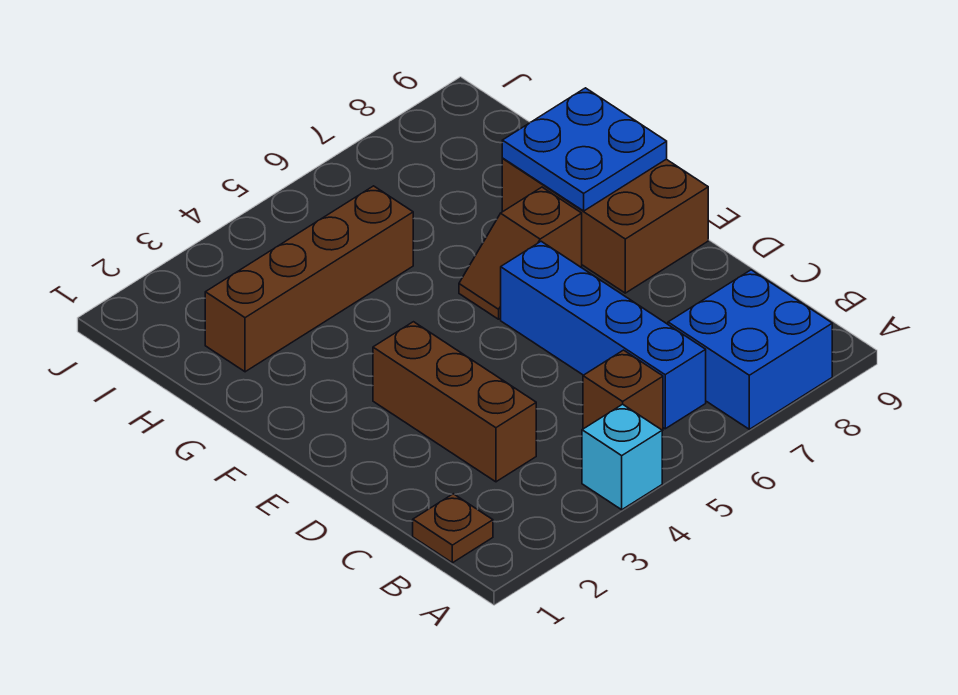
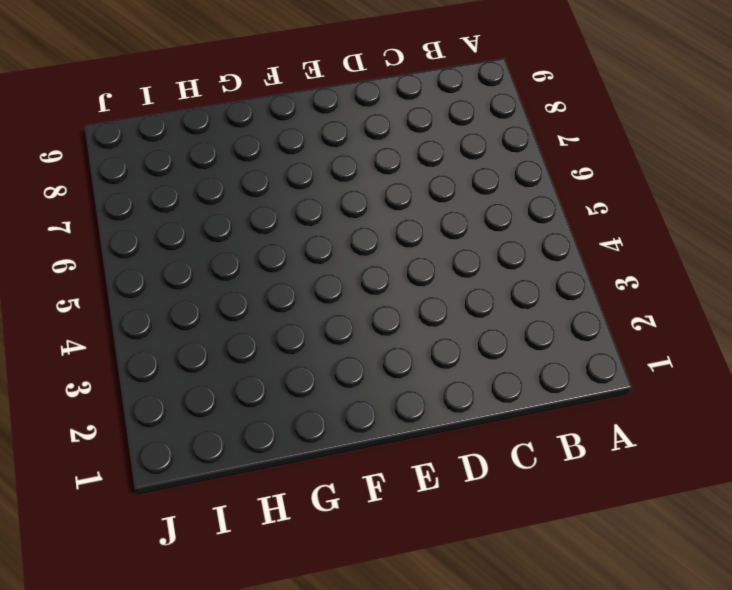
none -> cyan brick A4 level 1
none -> blue brick A7:B8 level 1

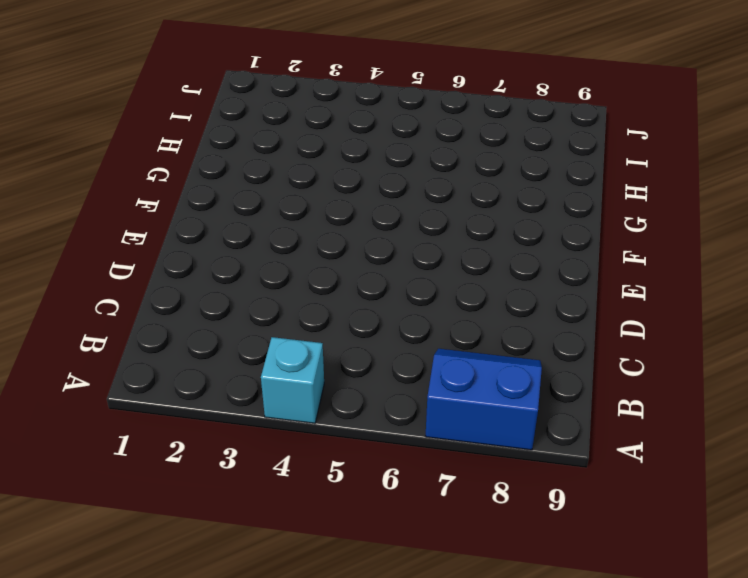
blue slope A7:B8 level 1 top A -> blue brick A7:B8 level 1
none -> brown plate B1 level 1
none -> brown brick B5 level 1

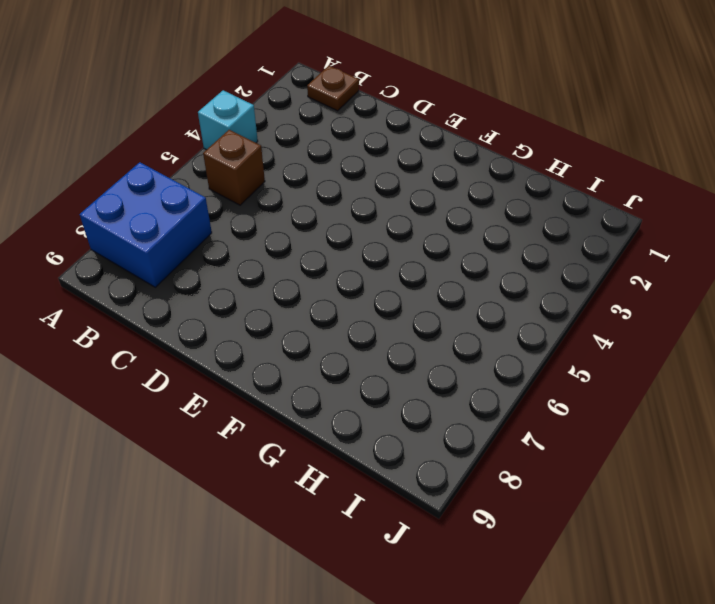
none -> blue brick B6:E6 level 1
none -> brown brick C3:E3 level 1

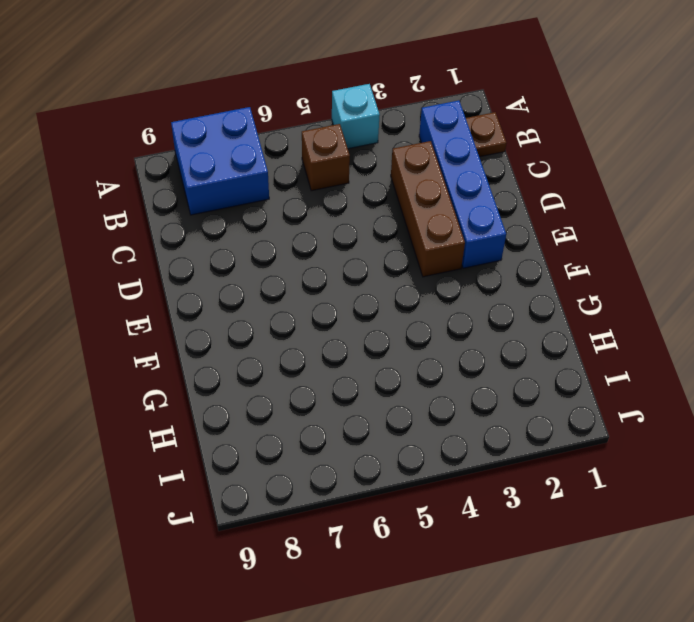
blue brick B2:E2 level 1 -> blue brick B6:E6 level 1
none -> brown brick E8:G9 level 1
none -> brown slope F6:F7 level 1 top 7

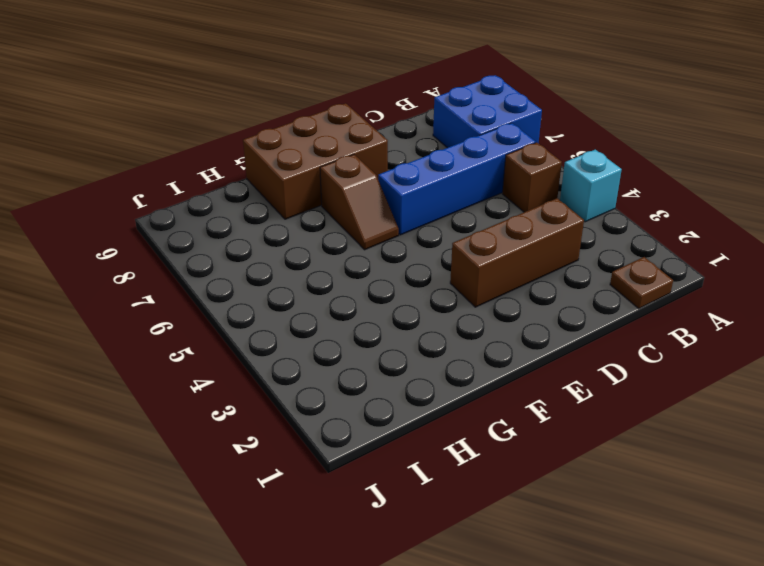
none -> brown brick H2:H5 level 1
none -> blue plate F8:G9 level 2

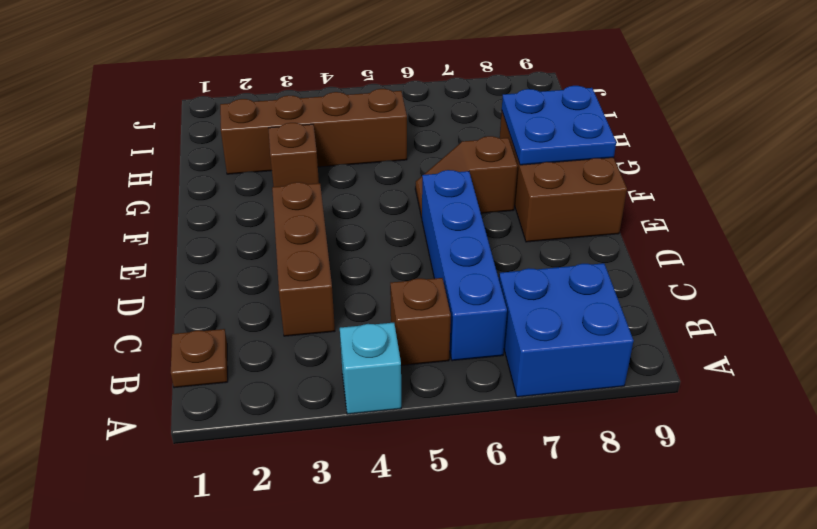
brown brick G3 level 1 -> none

